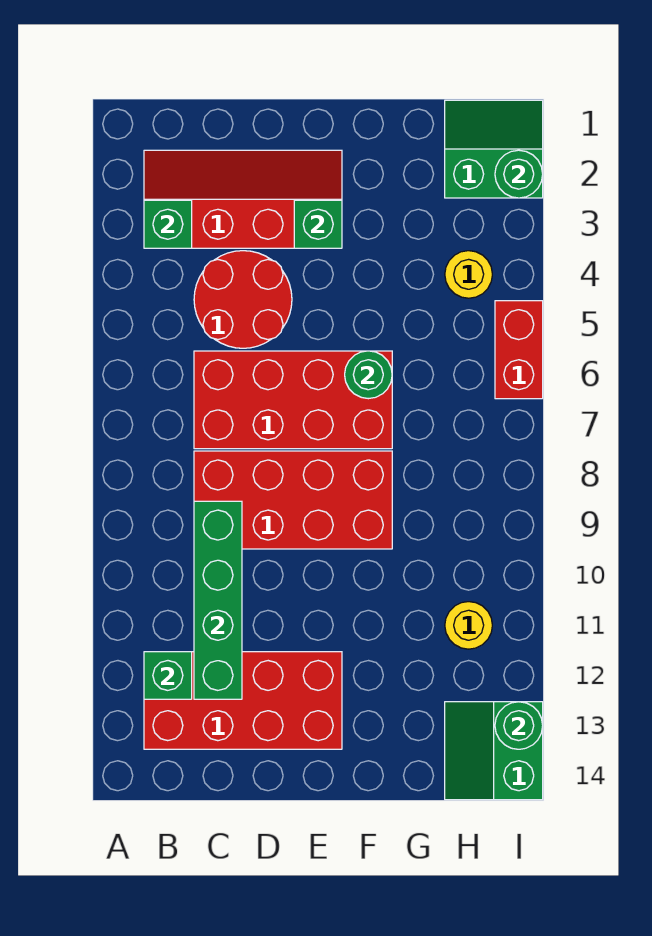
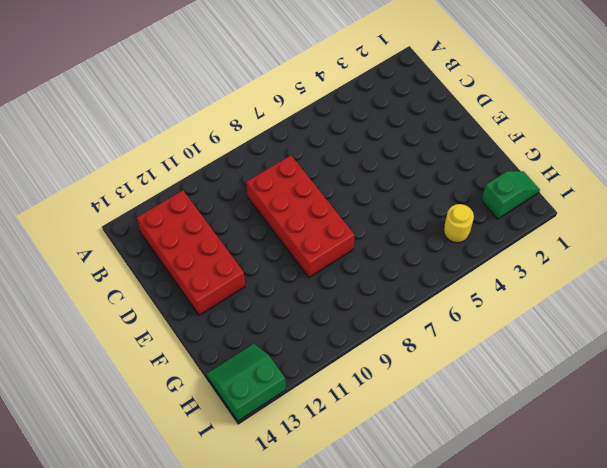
green slope H1:H2 level 1 top 2 -> green slope H1:I2 level 1 top 2
none -> red slope B2:E3 level 1 top 3
none -> red round brick C4:D5 level 1
none -> red brick C6:F7 level 1

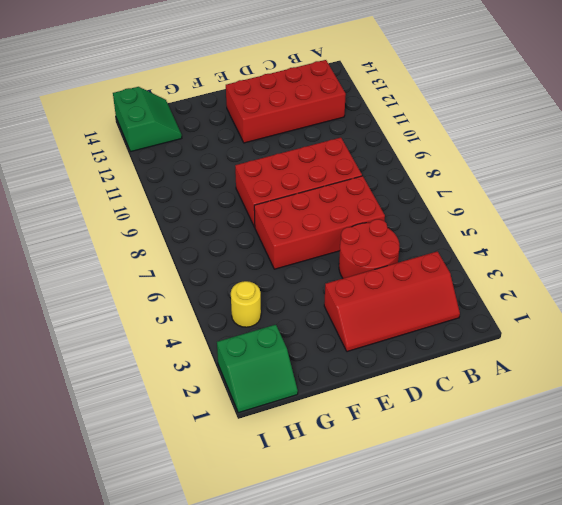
none -> yellow round brick H11 level 1
none -> red brick I5:I6 level 1
none -> green brick B3 level 2

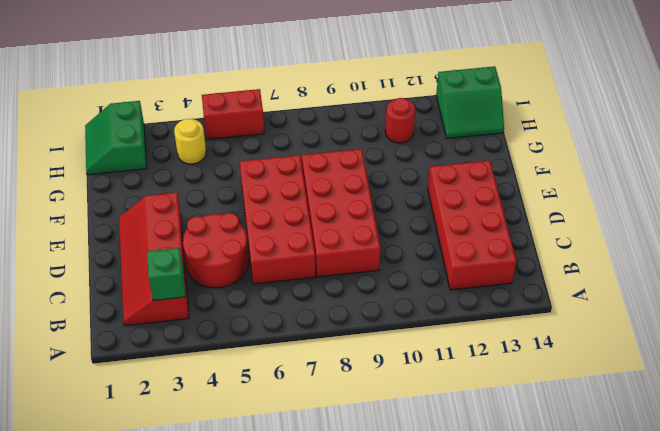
red round brick H11 level 1 -> yellow round brick H11 level 1
none -> green brick B12 level 2
none -> green brick C9:C12 level 2
none -> green brick E3 level 2

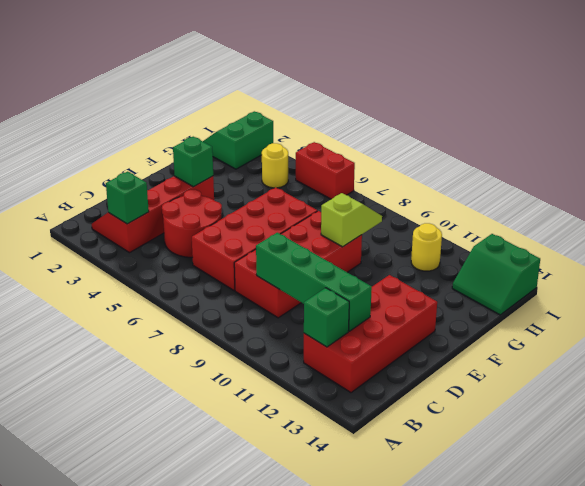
lime slope F9:G9 level 2 top F -> none
none -> green round brick F6 level 2
none -> green round brick I2 level 2
none -> green round brick I13 level 2

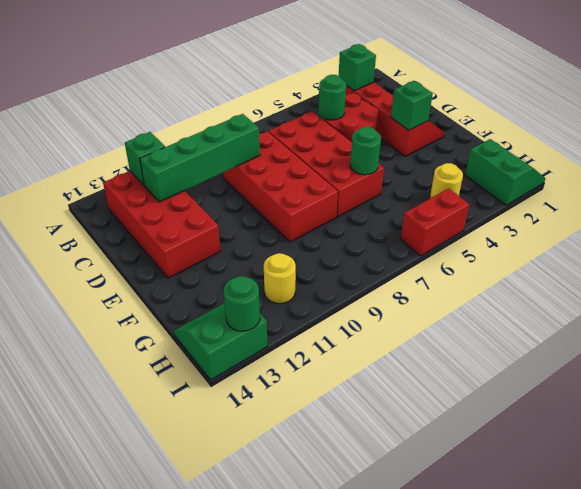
green round brick C5 level 2 -> green round brick I2 level 2

